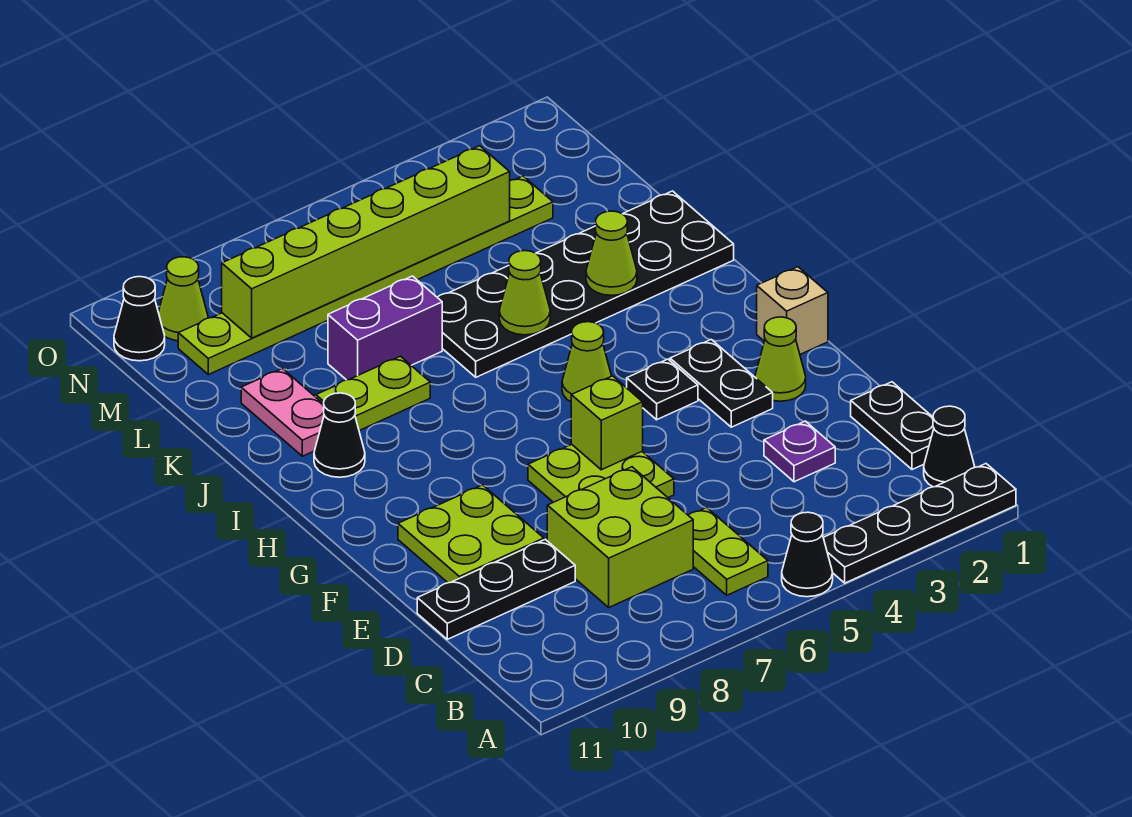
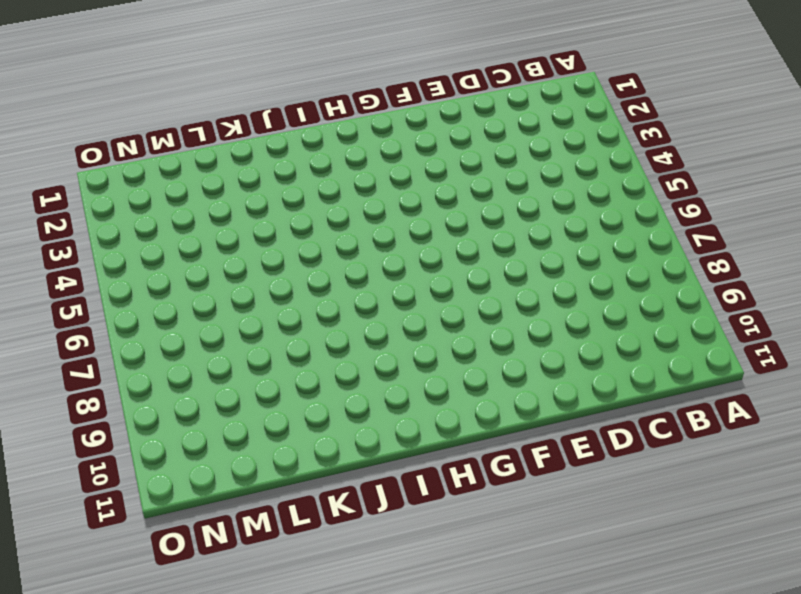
none -> black plate A1:A4 level 1
none -> black cone A5 level 1
none -> black cone B1 level 1

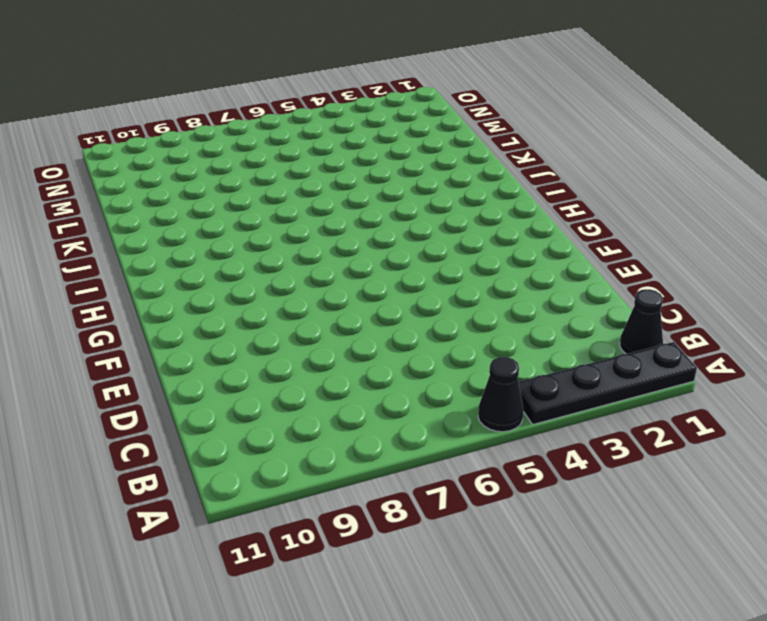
none -> lime plate B6:C6 level 1
none -> black plate C1:D1 level 1
none -> lime brick C7:D8 level 1

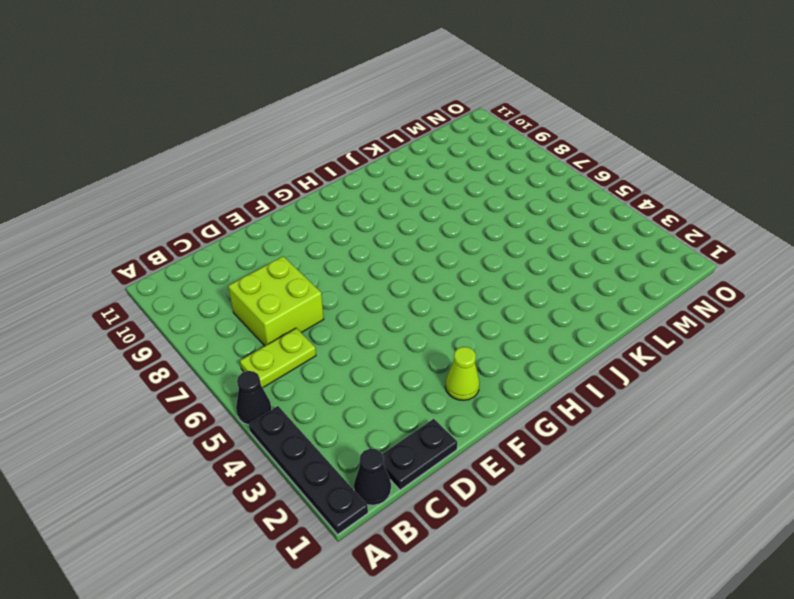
none -> purple plate D3 level 1
none -> black plate D9:D11 level 1
none -> lime plate E6:F7 level 1

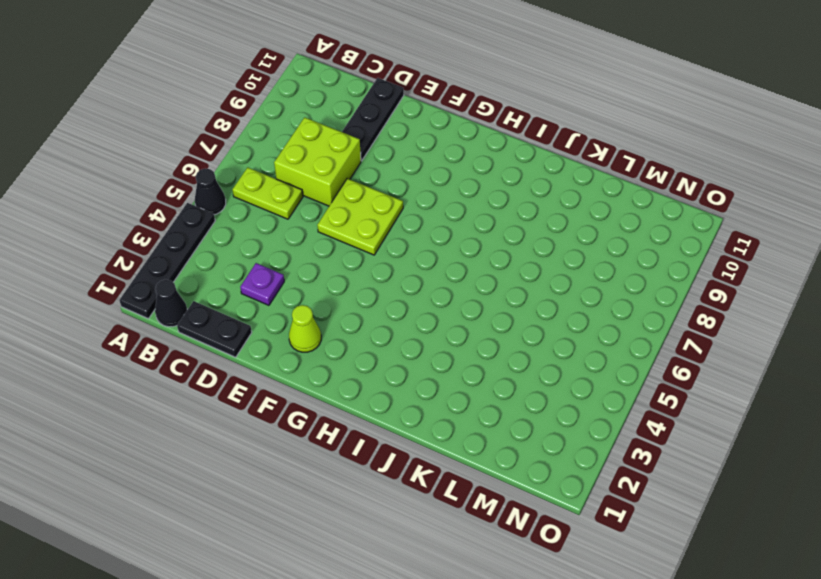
none -> lime plate E9:F10 level 1
none -> black plate F3:G3 level 1
none -> tan brick G1 level 1

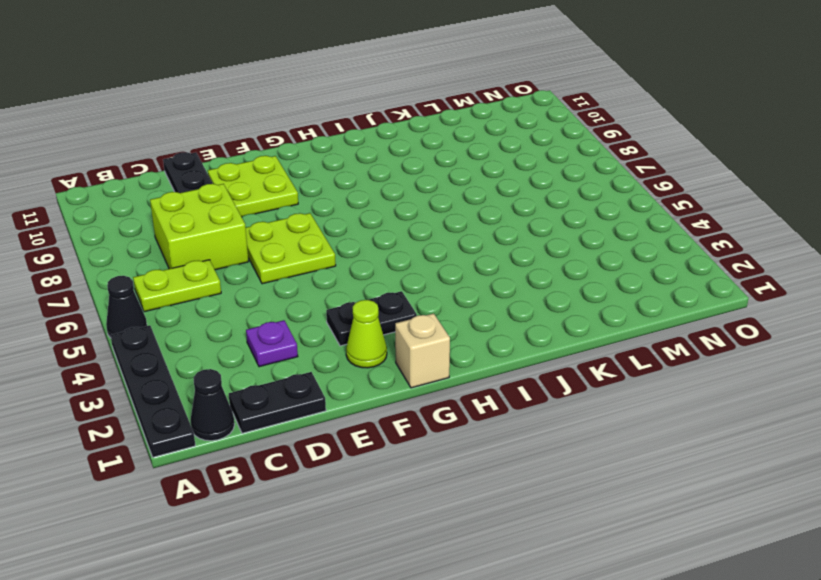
none -> black plate G4 level 1
none -> lime cone H5 level 1
none -> black cone I10 level 1

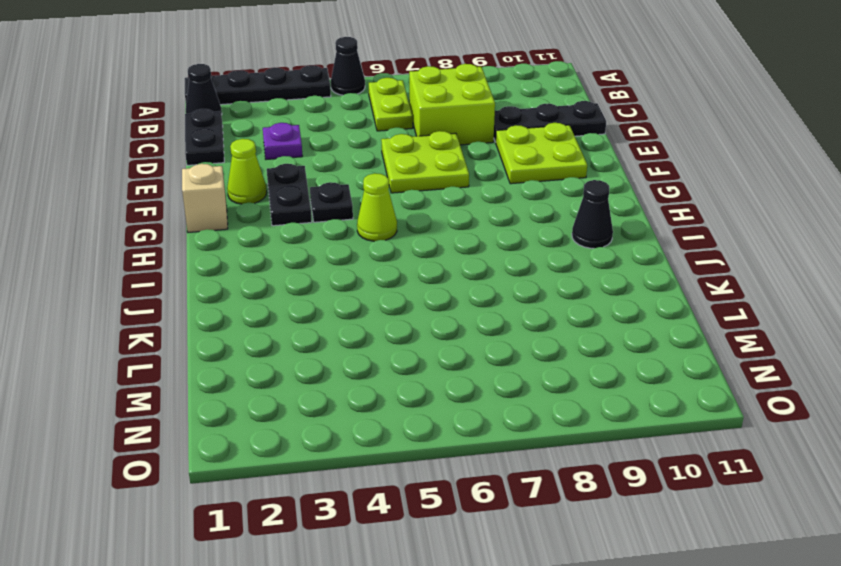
none -> black plate J1:K6 level 1
none -> lime plate J8:J9 level 1
none -> pink plate J10:K10 level 1

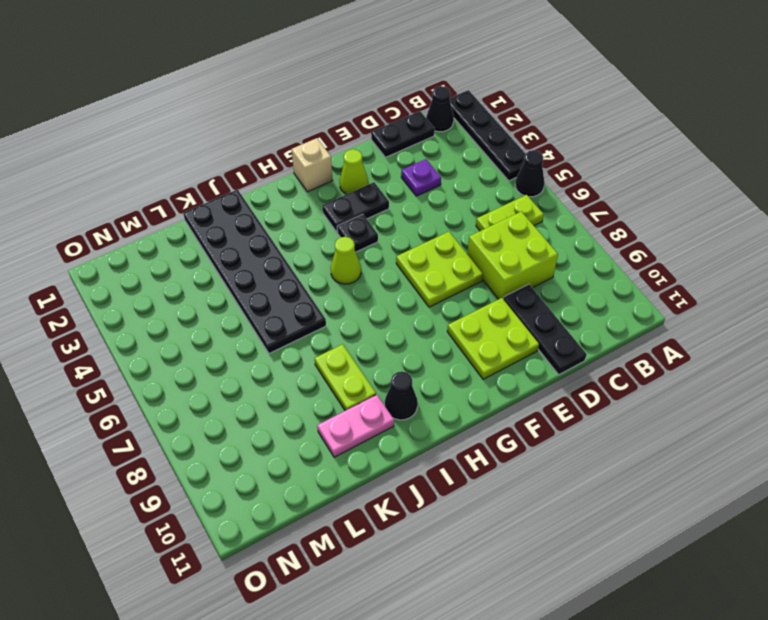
none -> purple brick K7:K8 level 1
none -> lime plate M3:M10 level 1
none -> lime cone N10 level 1

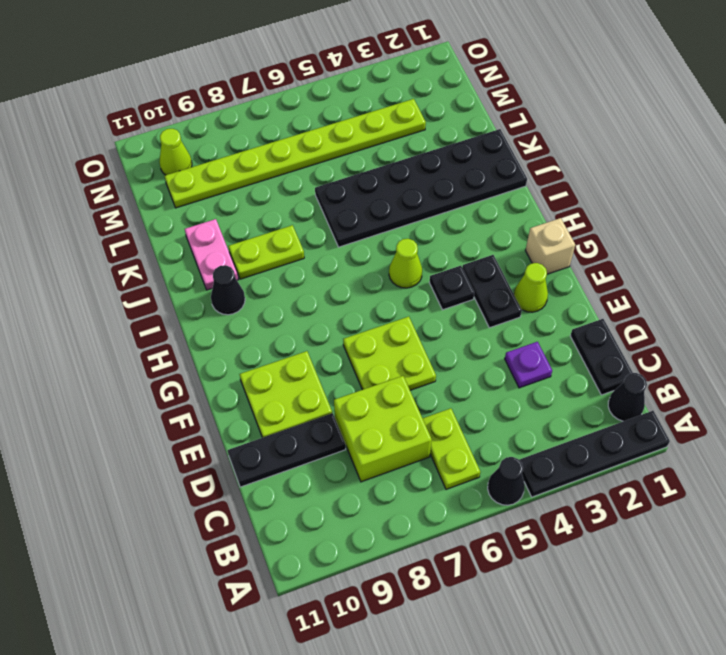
none -> purple brick K7:K8 level 1
none -> black cone N11 level 1
none -> lime brick F6 level 2

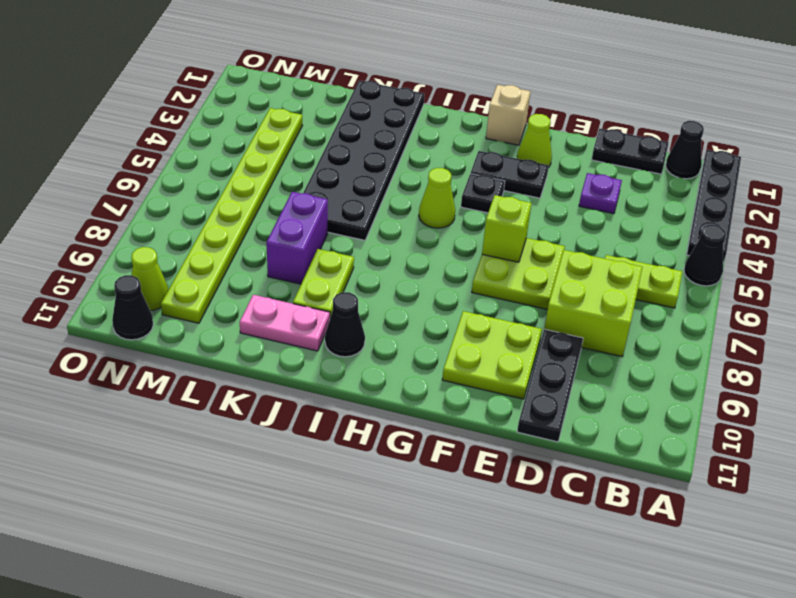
none -> lime cone J3 level 2
none -> lime cone J5 level 2
none -> lime brick M4:M9 level 2

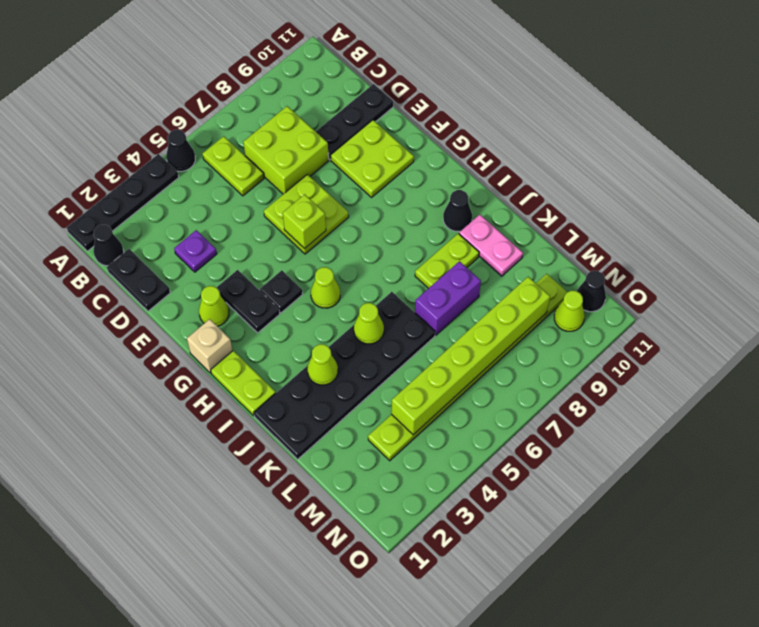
lime plate H1:I1 level 1 -> none

